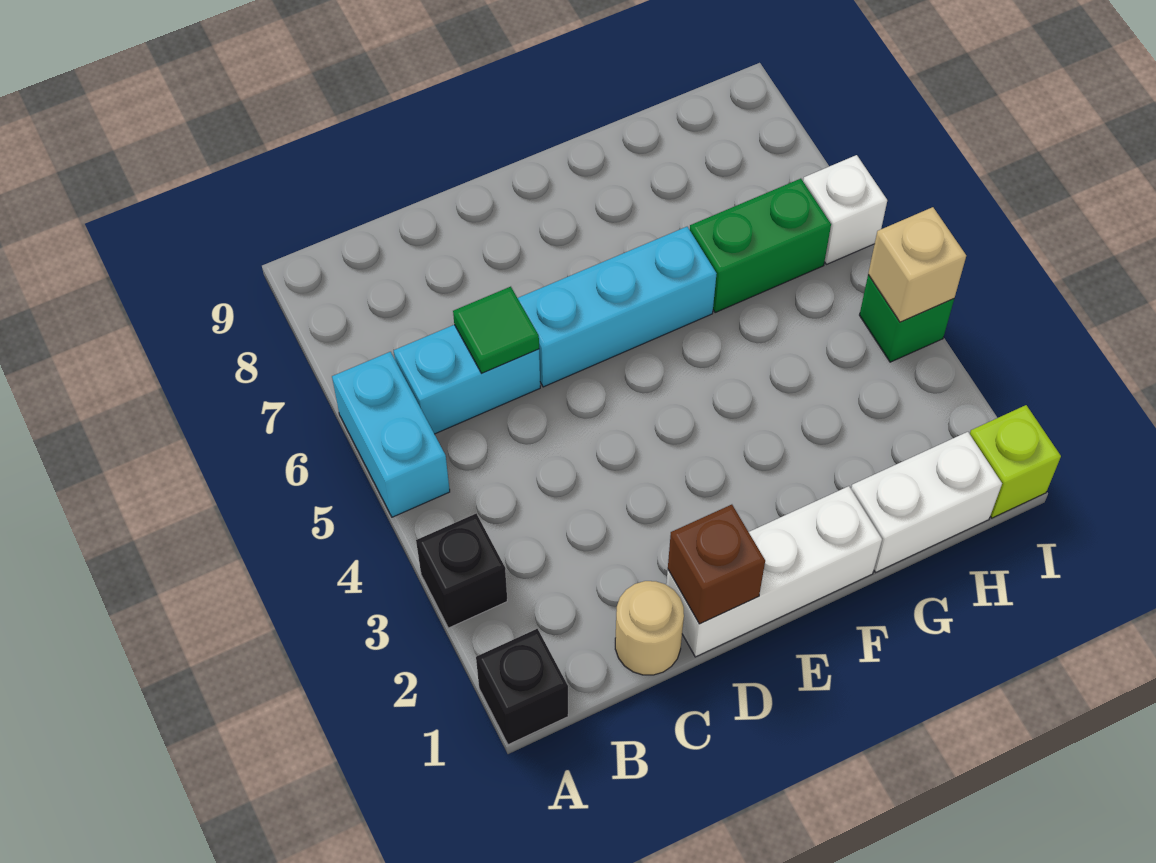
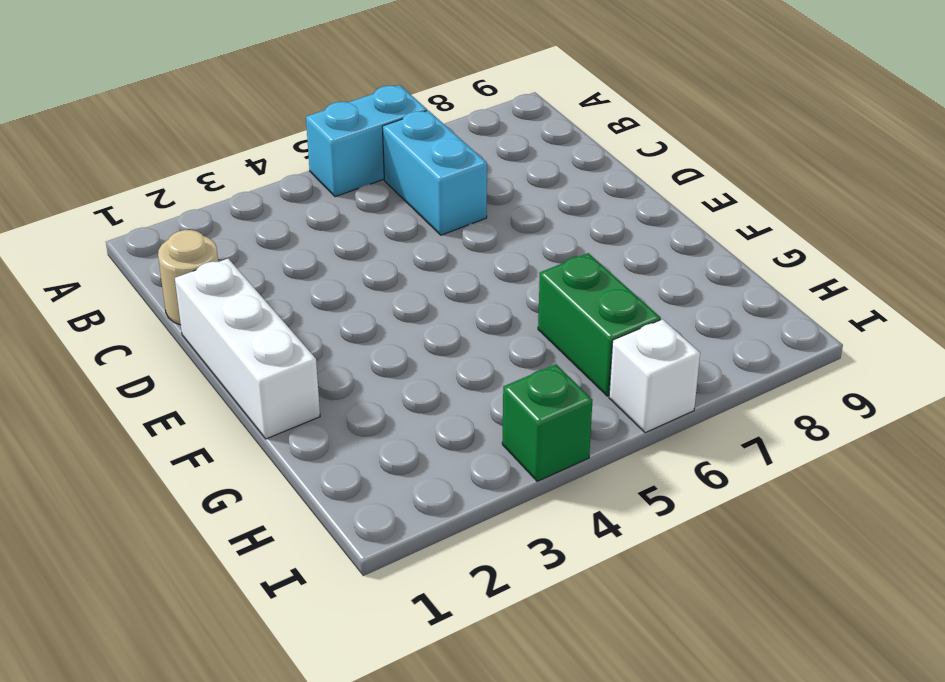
none -> black brick A1 level 1
none -> black brick A3 level 1
none -> cyan brick D6:F6 level 1

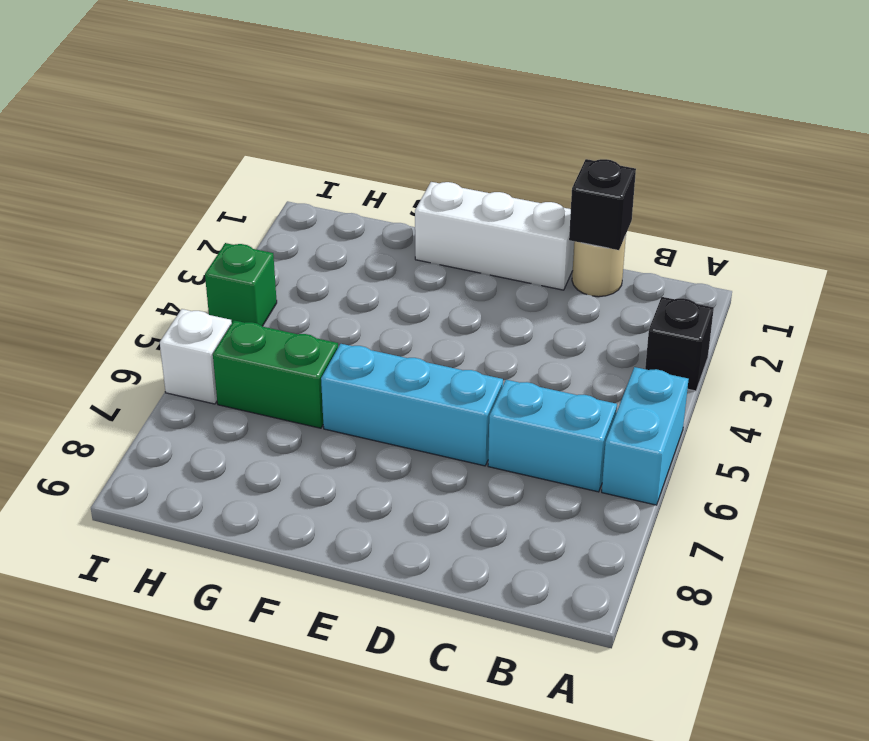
black brick C1 level 2 -> black brick A1 level 1
none -> white brick G1:H1 level 1
none -> lime brick I1 level 1
none -> green tile C6 level 2

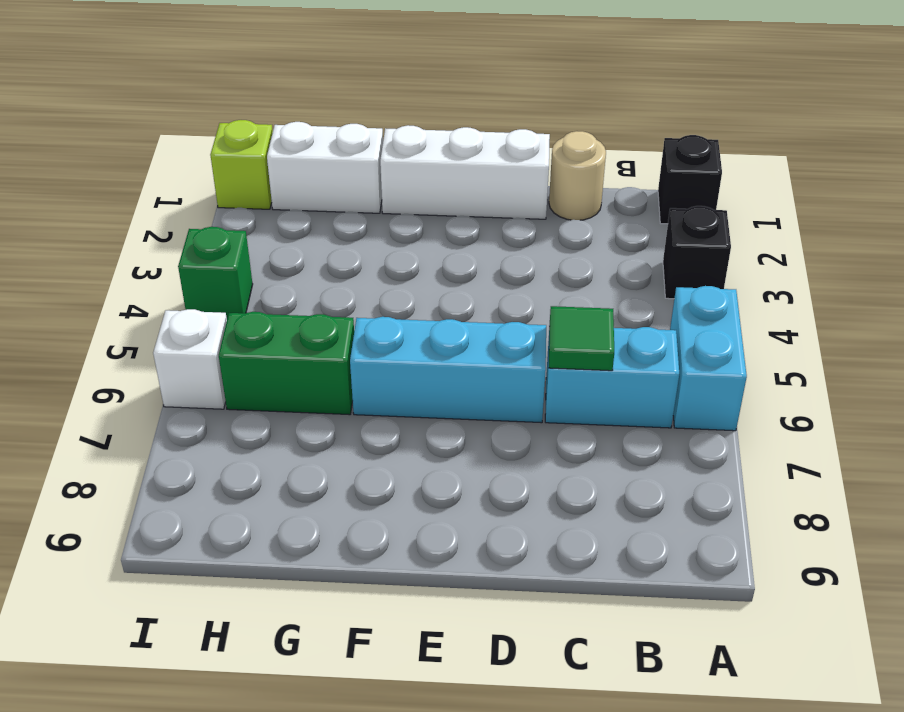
none -> brown brick D1 level 2
none -> tan brick I4 level 2

